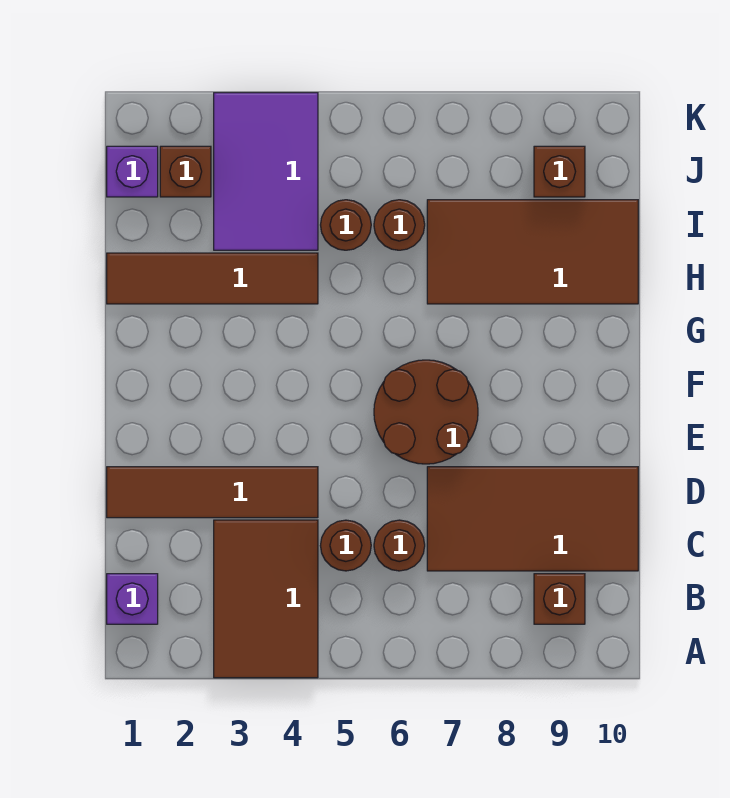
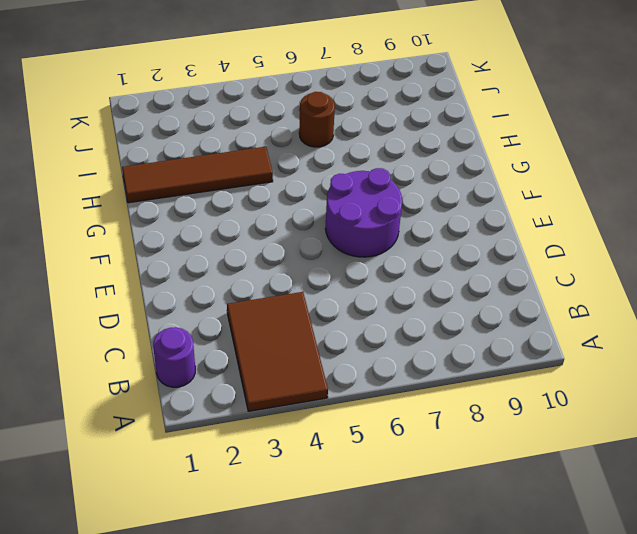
purple round brick B1 level 1 -> purple brick B1 level 1
purple round brick E6:F7 level 1 -> brown round brick E6:F7 level 1
none -> brown brick B9 level 1
none -> brown round brick C5 level 1
none -> brown round brick C6 level 1

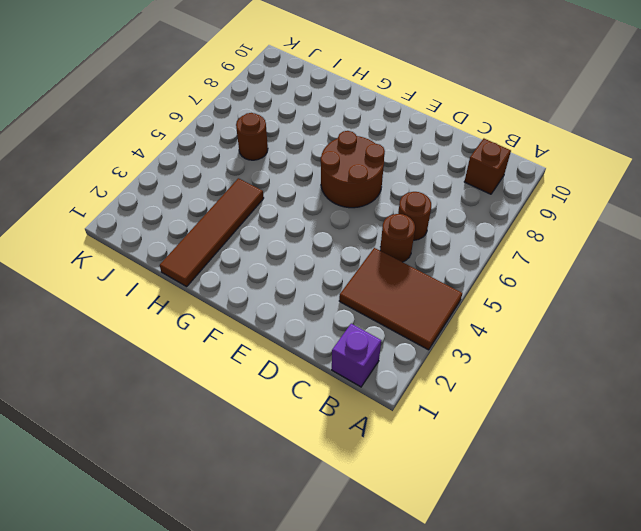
none -> brown tile C7:D10 level 1
none -> brown tile D1:D4 level 1
none -> brown tile H7:I10 level 1

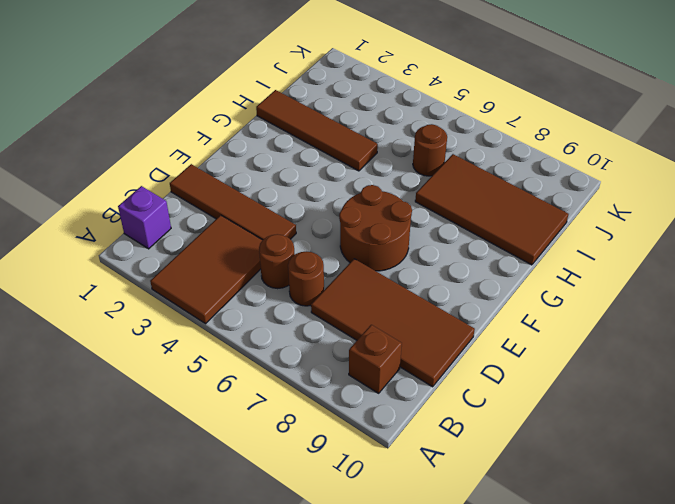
none -> purple tile I3:K4 level 1
none -> brown round brick I5 level 1
none -> purple brick J1 level 1

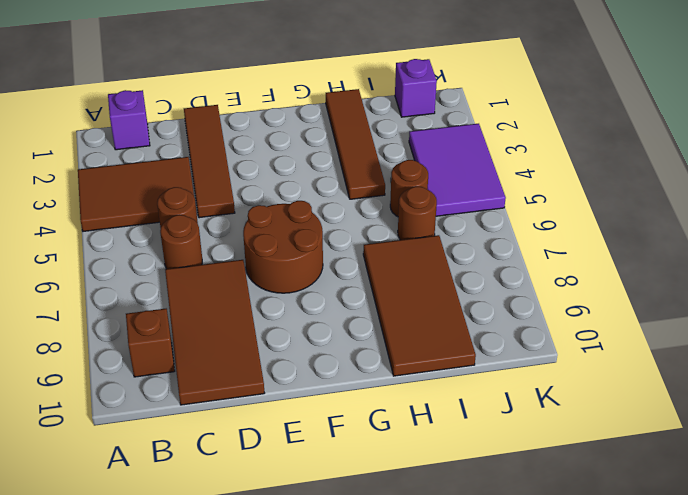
purple tile J3:K5 level 1 -> purple tile I3:K4 level 1
none -> brown brick J2 level 1
none -> brown brick J9 level 1

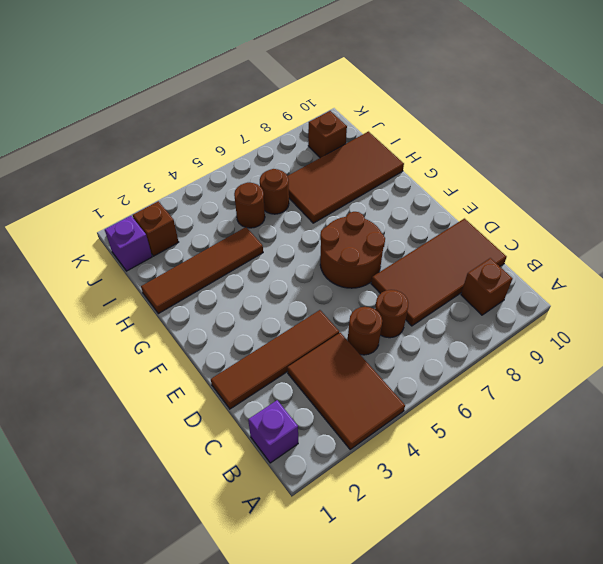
none -> purple tile I3:K4 level 1

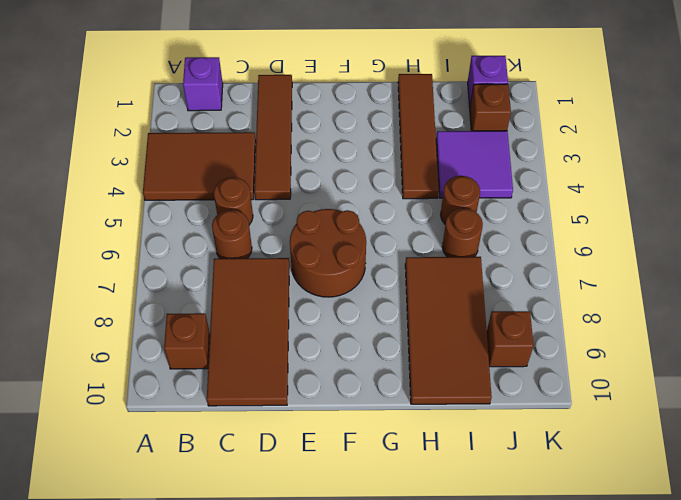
purple tile I3:J4 level 1 -> purple tile I3:K4 level 1

